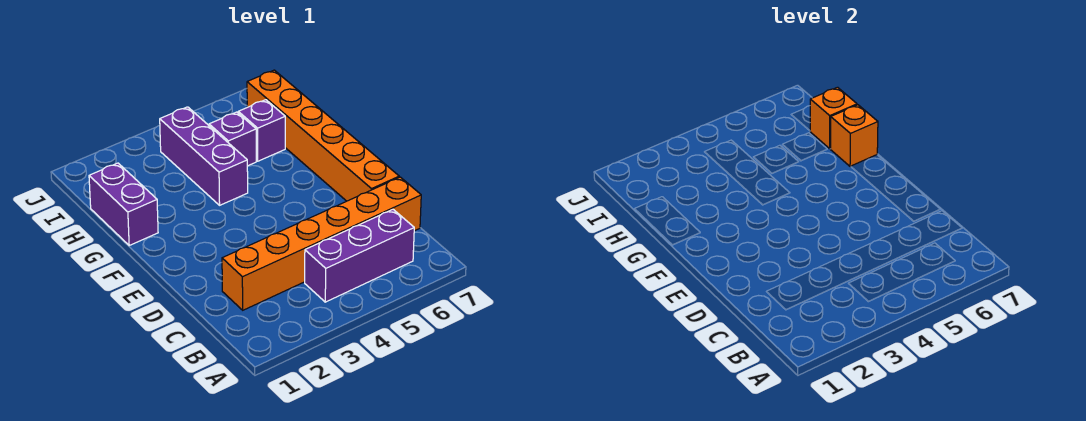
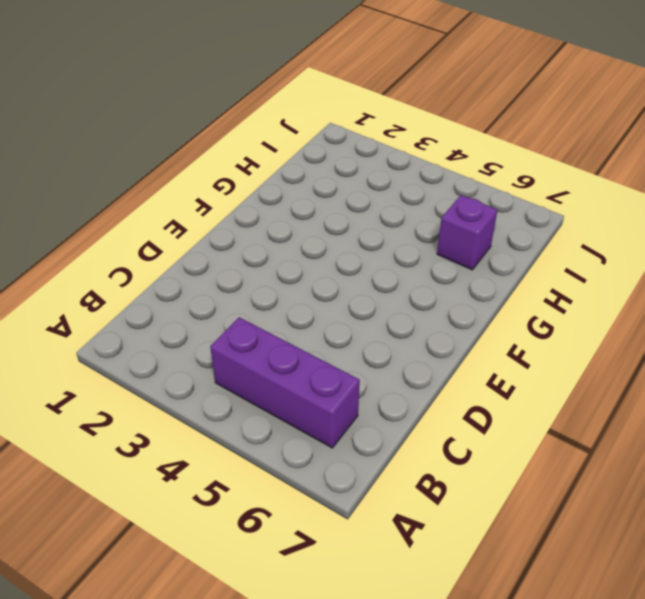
none -> orange brick C2:C7 level 1
none -> orange brick D7:I7 level 1

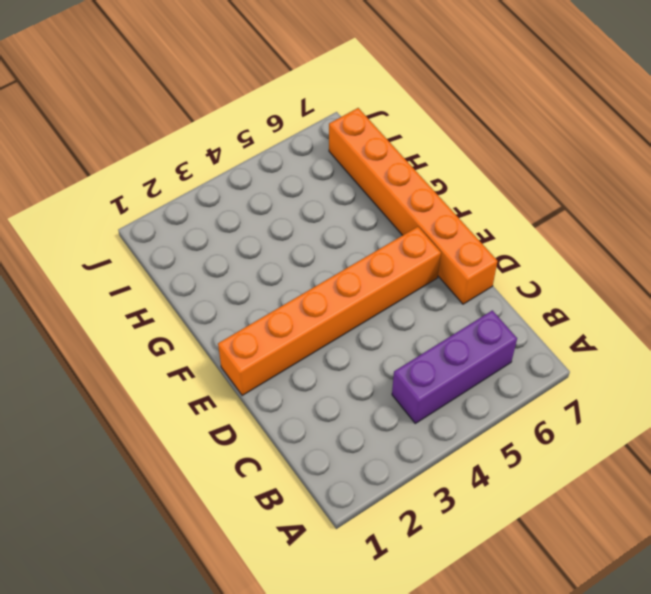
orange brick E1:E6 level 1 -> orange brick C2:C7 level 1
none -> purple brick G1:H1 level 1
none -> purple brick G4:I4 level 1

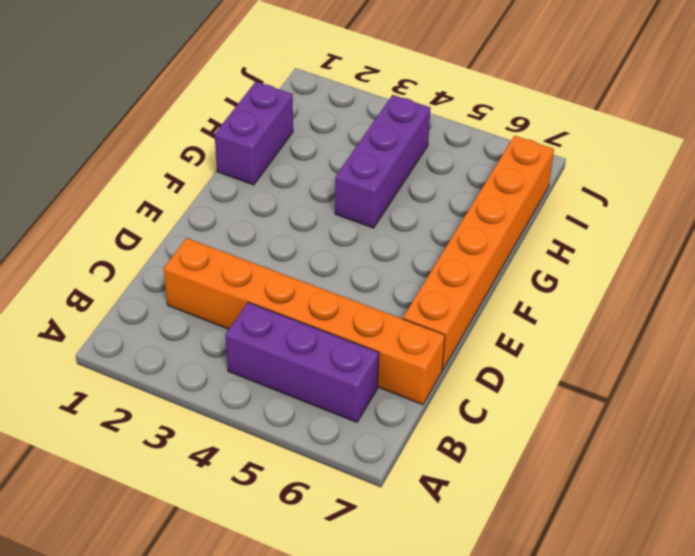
none -> purple brick H5 level 1
none -> purple brick H6 level 1

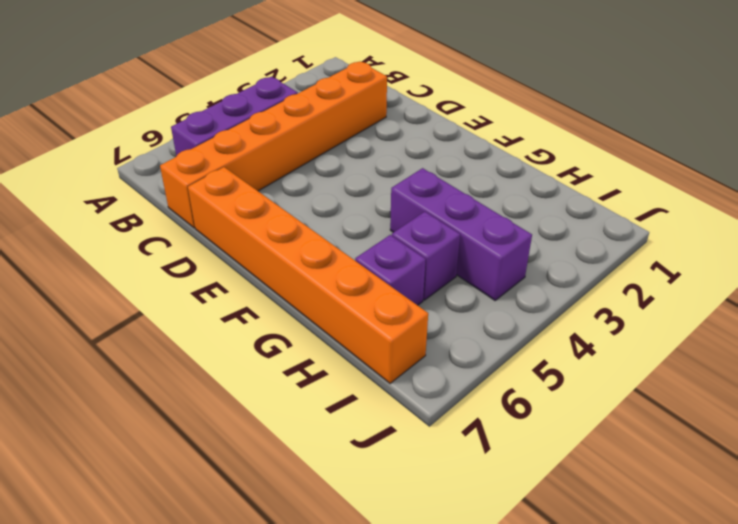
none -> purple brick G1:H1 level 1
none -> orange brick G7 level 2

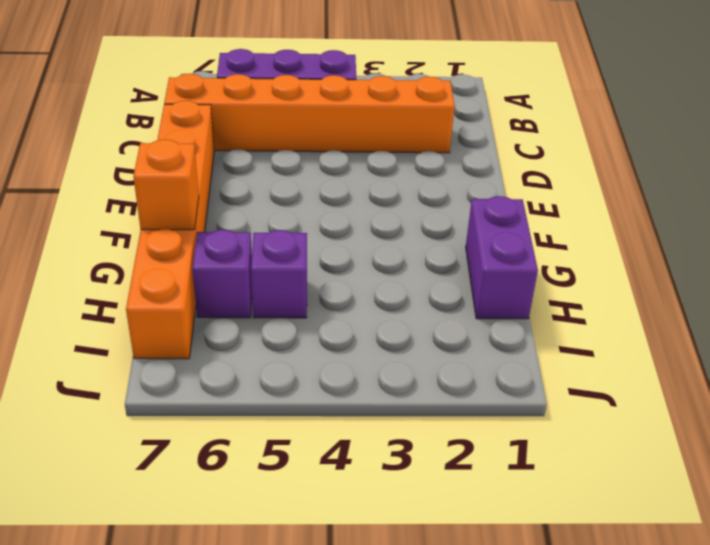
none -> purple brick G4:I4 level 1
none -> orange brick H7 level 2

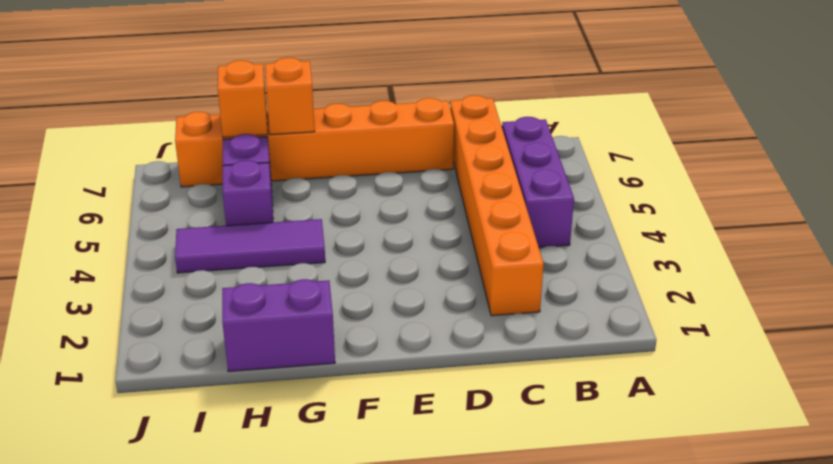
purple tile G4:I4 level 1 -> purple brick G4:I4 level 1

